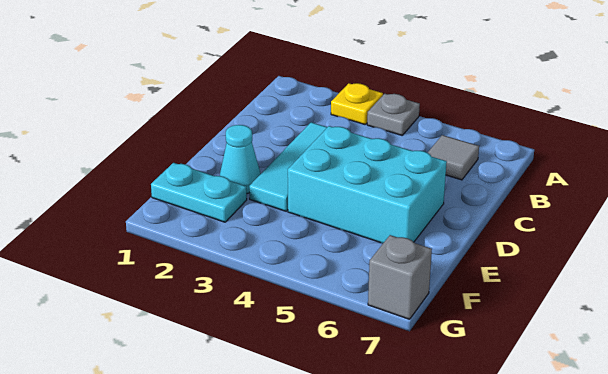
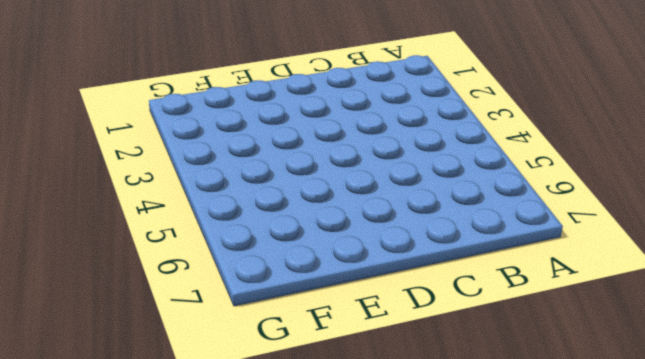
none -> yellow plate A3 level 1
none -> grey plate A4 level 1

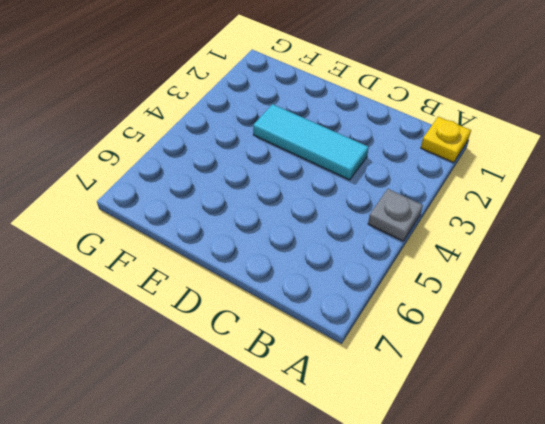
yellow plate A1 level 1 -> yellow plate A3 level 1
none -> grey tile B6 level 1
none -> cyan brick D4:E6 level 1

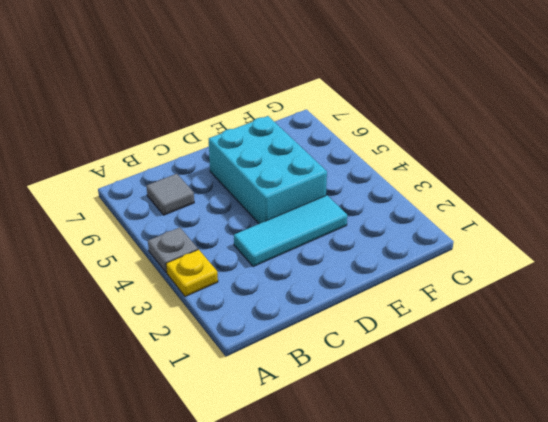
none -> cyan cone E2 level 1
none -> cyan plate F1:F2 level 1

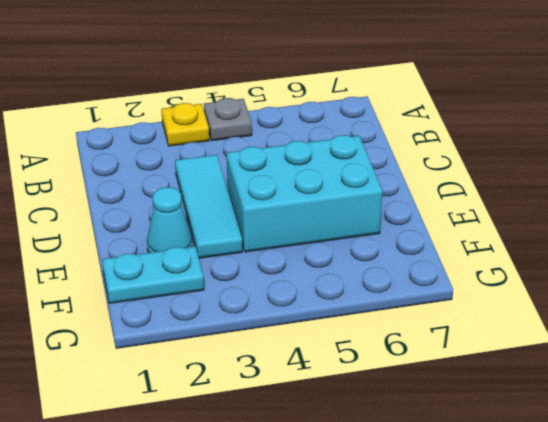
none -> grey tile B6 level 1
none -> grey brick G7 level 1

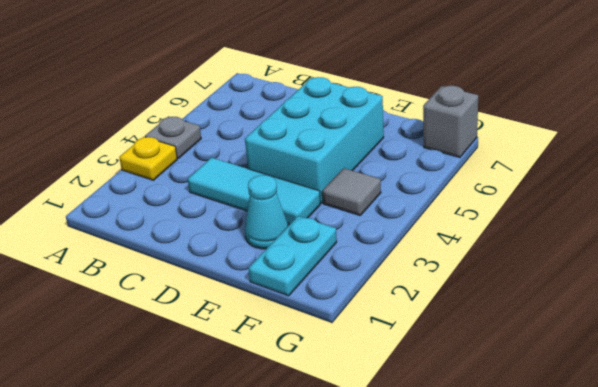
grey tile F4 level 1 -> grey tile B6 level 1

